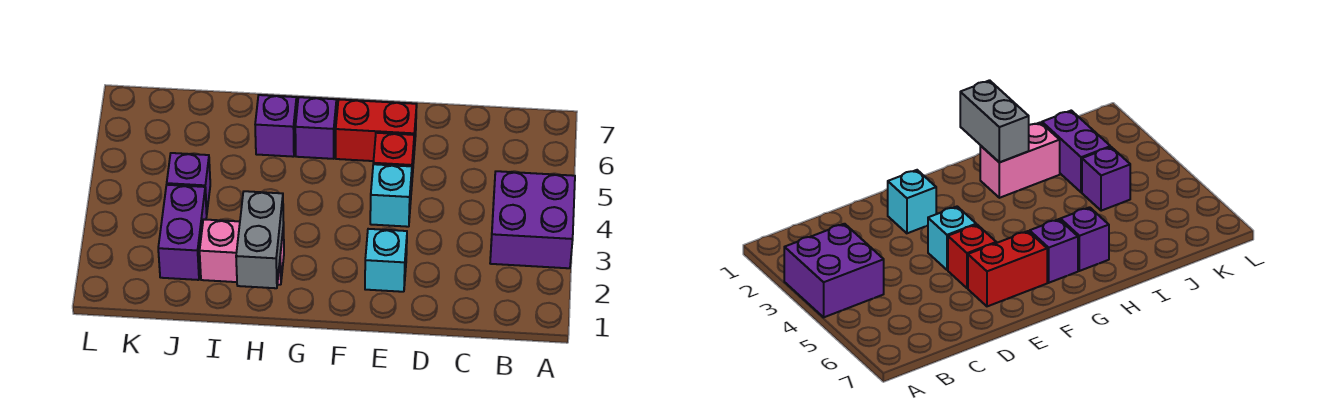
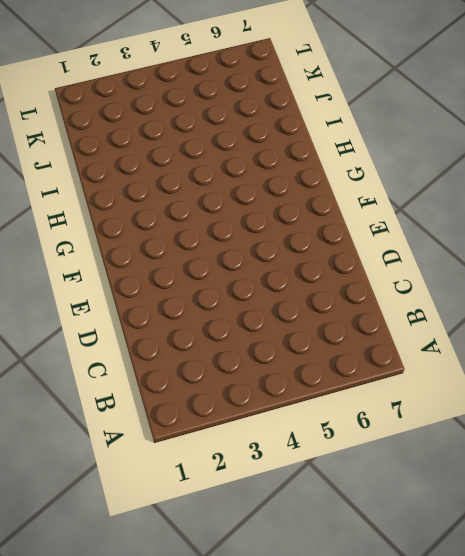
none -> purple brick A3:B4 level 1
none -> cyan brick E2 level 1

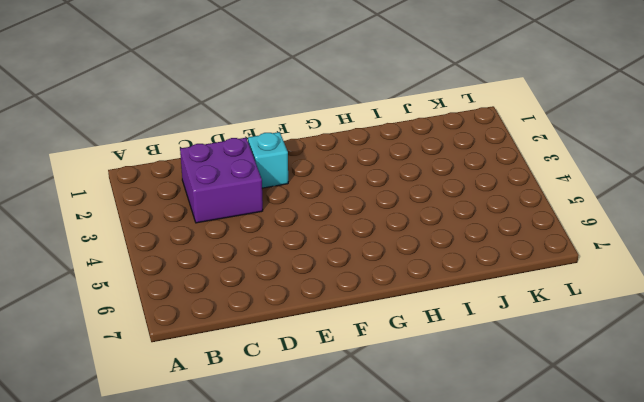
purple brick C2:D3 level 1 -> purple brick A3:B4 level 1
none -> cyan brick E4 level 1
none -> red brick E5 level 1

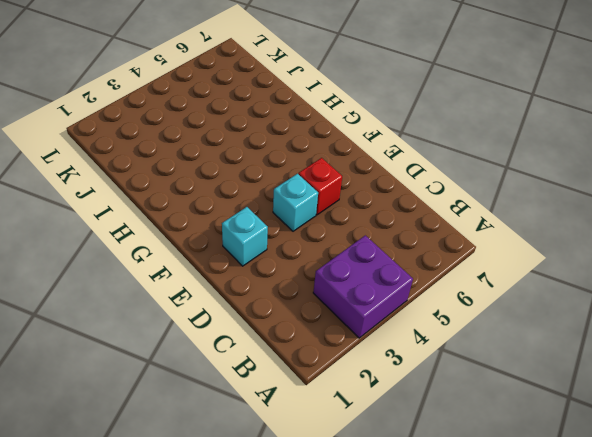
none -> red brick E6:F6 level 1
none -> purple brick G6 level 1

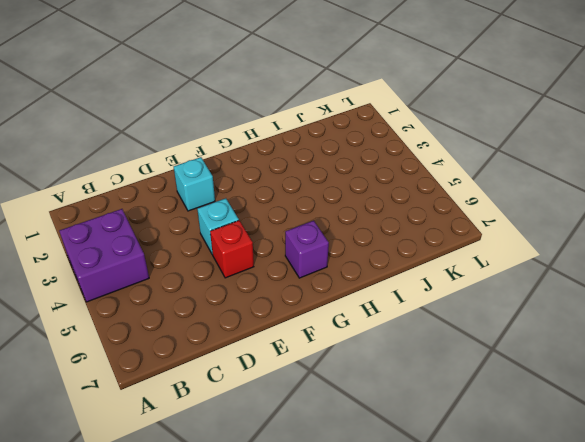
none -> red brick E6:F6 level 1
none -> pink brick H2:I2 level 1

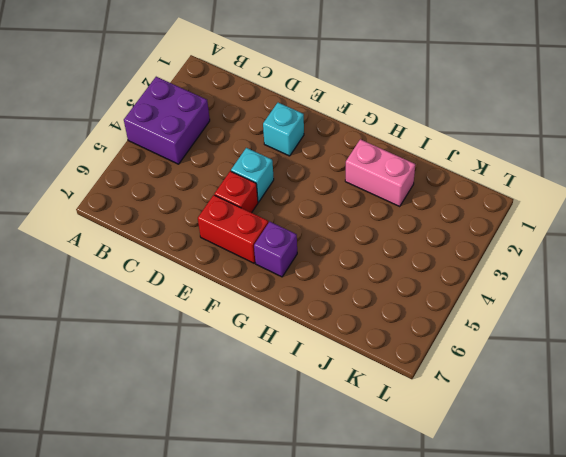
none -> purple brick H6 level 1
none -> purple brick J2:J3 level 1

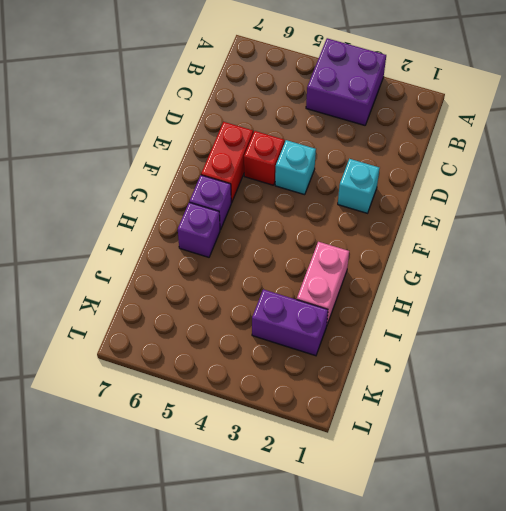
none -> purple brick J4 level 1
none -> grey brick H1:H2 level 2

